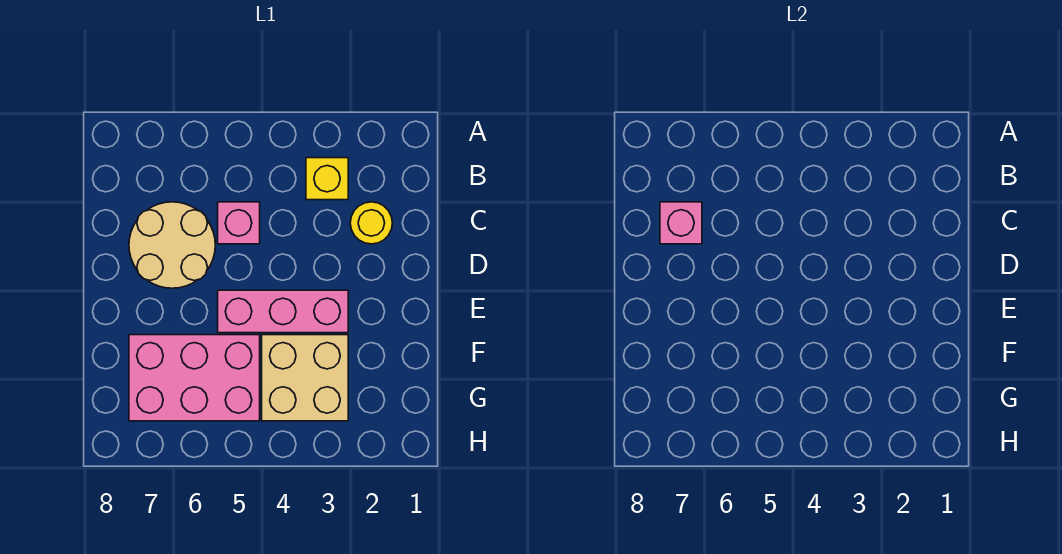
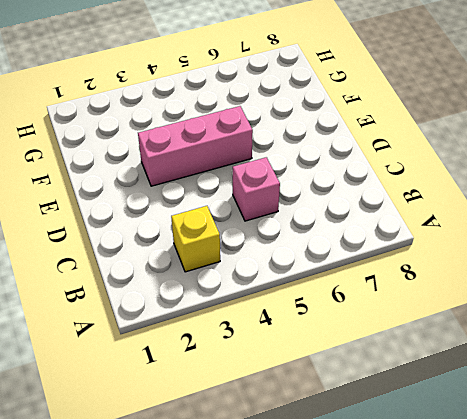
none -> yellow round brick C2 level 1
none -> tan round brick C6:D7 level 1

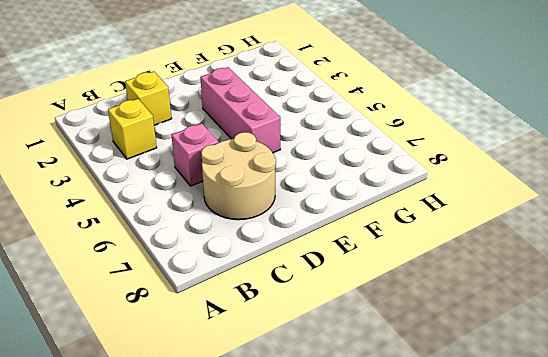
yellow brick C2 level 1 -> yellow round brick C2 level 1
none -> tan brick F3:G4 level 1
none -> pink brick F5:G7 level 1

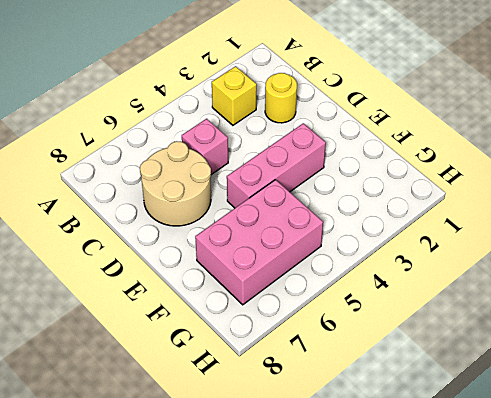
none -> tan brick F3:G4 level 1
none -> pink brick C7 level 2

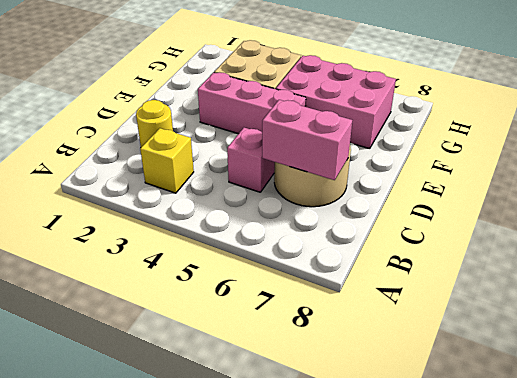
pink brick C6:C7 level 2 -> pink brick C7 level 2

